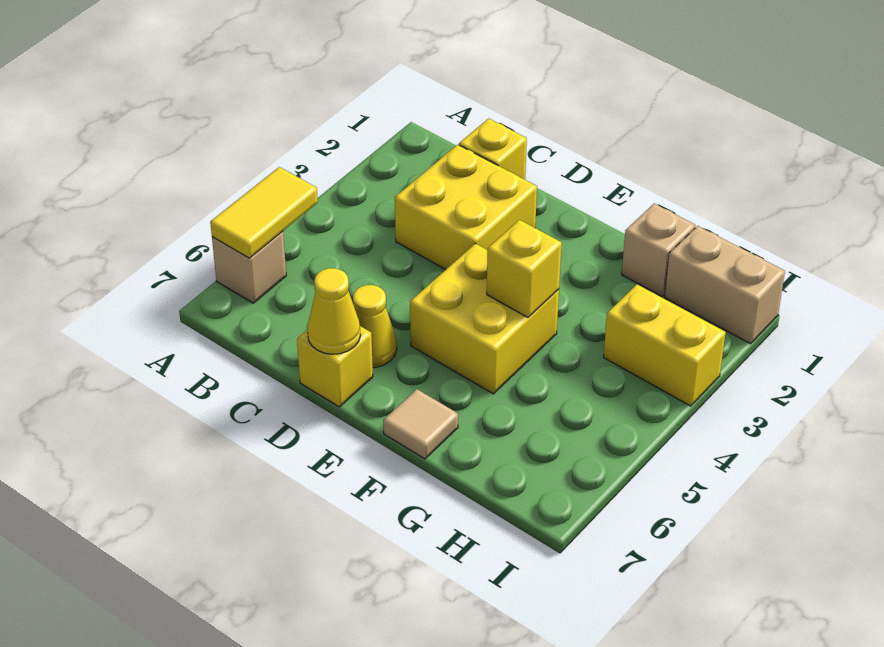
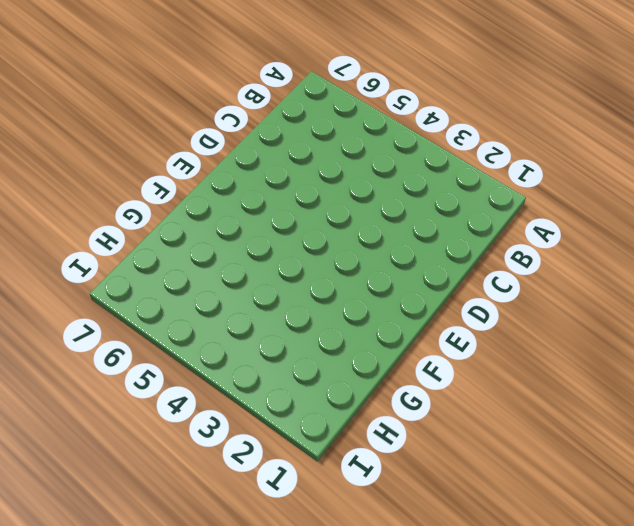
none -> tan brick A6 level 1
none -> yellow brick C1 level 1
none -> yellow brick C2:D3 level 1

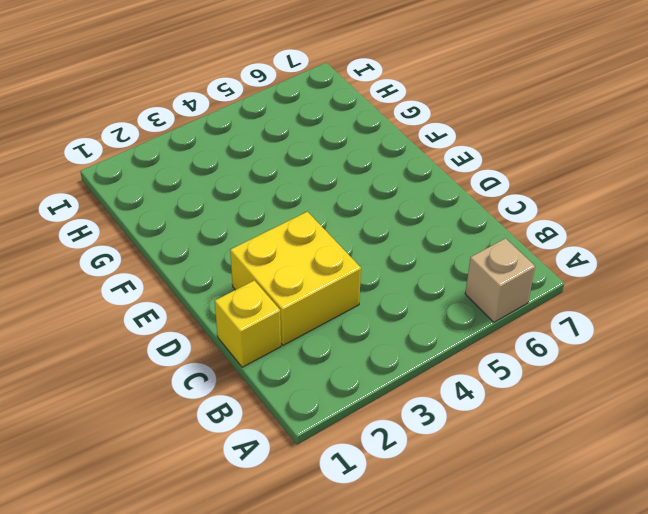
none -> yellow cone D6 level 1
none -> yellow brick D7 level 1
none -> yellow brick E4:F5 level 1

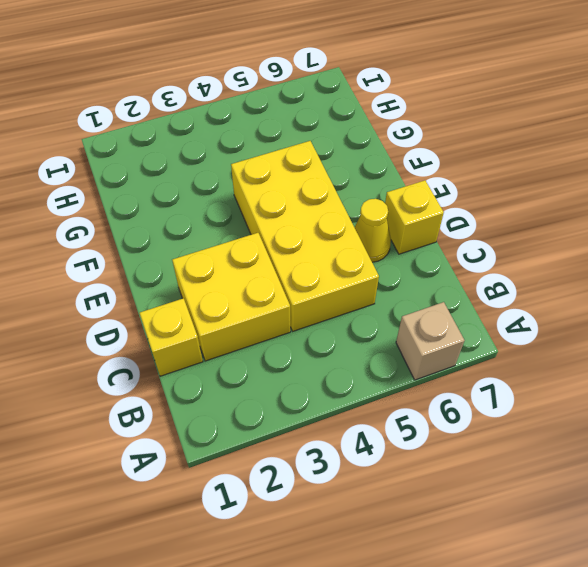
yellow brick C4:F5 level 1 -> yellow brick E4:F5 level 1
none -> tan tile F7 level 1
none -> tan brick G1 level 1
none -> tan brick H1:I1 level 1

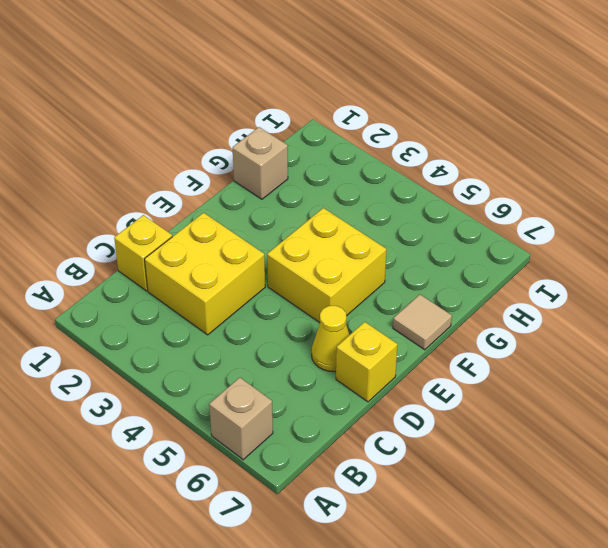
none -> tan brick H1:I1 level 1
none -> yellow brick H3:I3 level 1
none -> yellow tile A5:A6 level 2

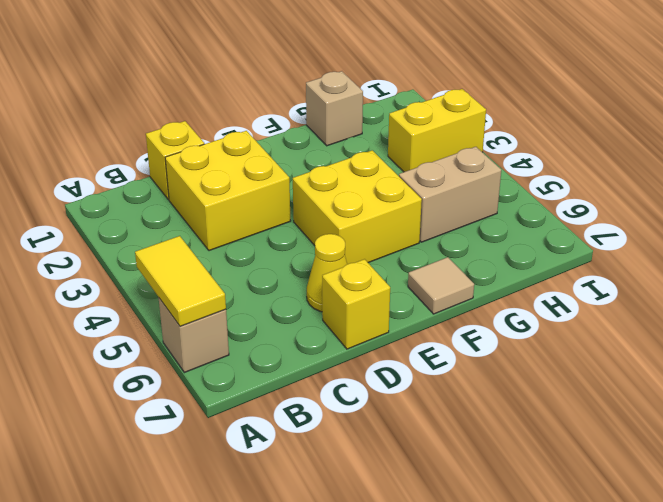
tan brick G5:H5 level 1 -> tan brick H1:I1 level 1
none -> yellow cone D7 level 2
none -> yellow brick F4 level 2

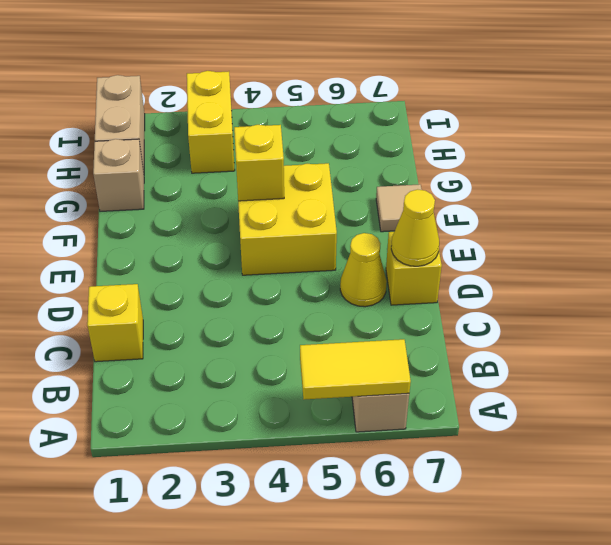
none -> yellow brick C2:D3 level 1

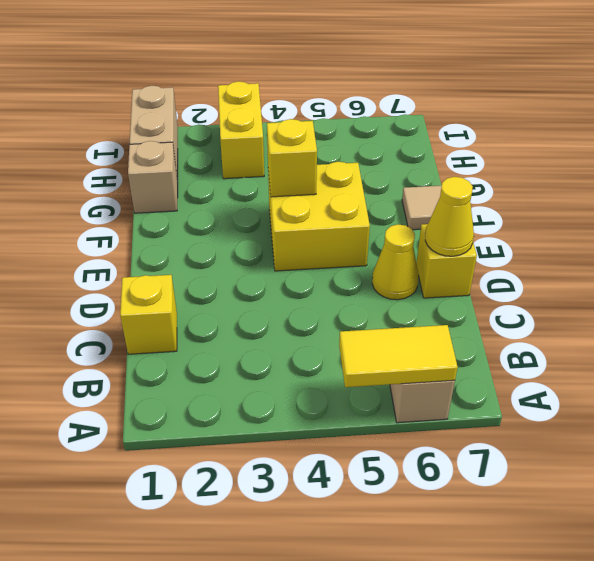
none -> yellow brick C2:D3 level 1

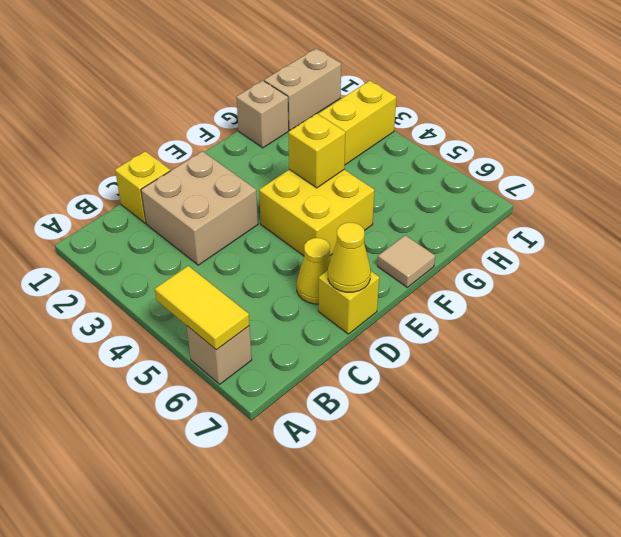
tan brick C2:D3 level 1 -> yellow brick C2:D3 level 1

